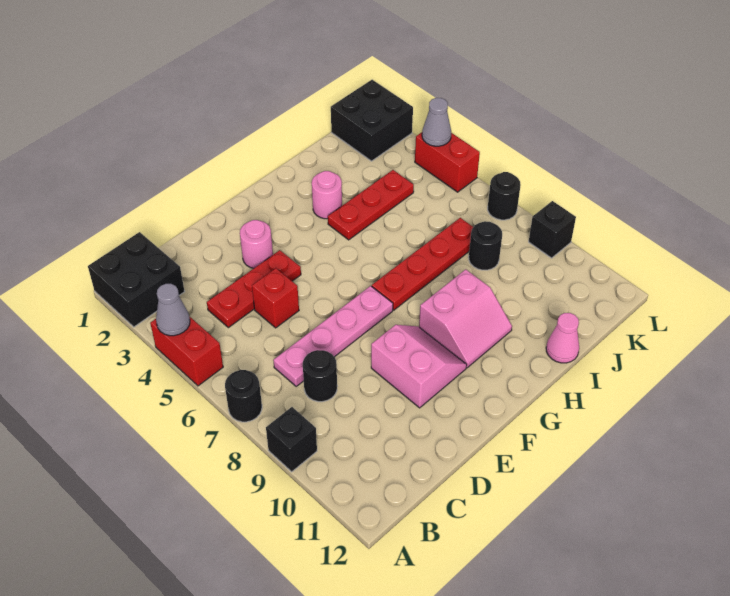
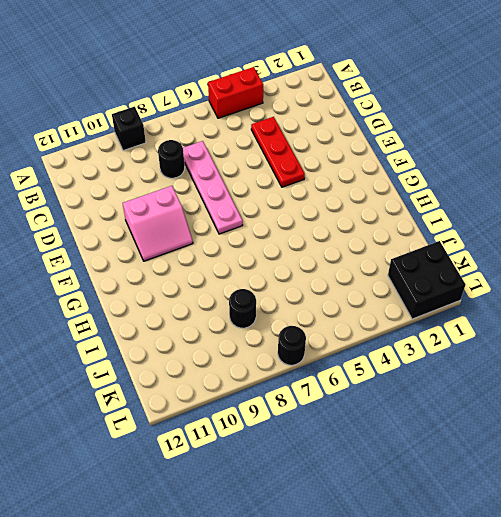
none -> black brick A1:B2 level 1
none -> black round brick A7 level 1
none -> red brick D5 level 1

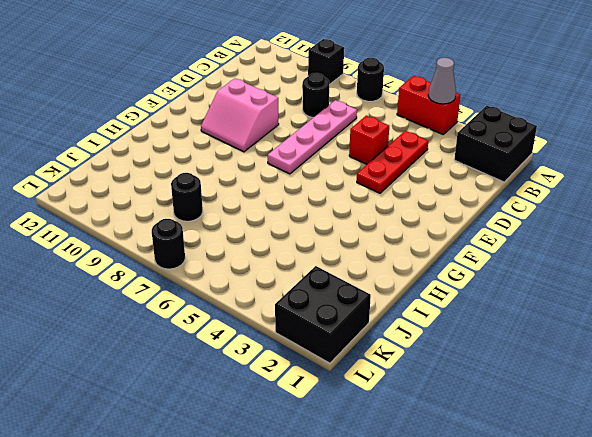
none -> pink round brick E3 level 1
none -> red plate G7:J7 level 1
none -> pink slope G9:H10 level 1 top 9

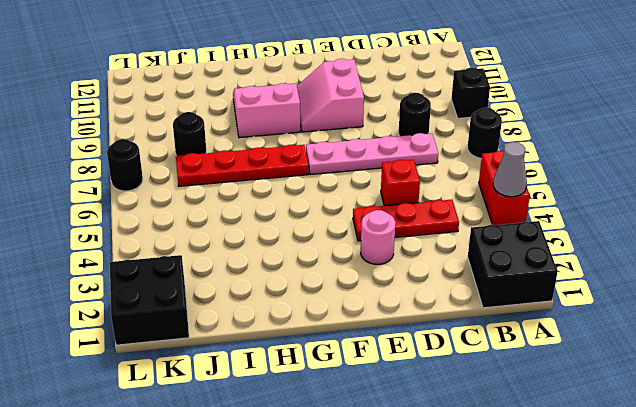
none -> pink round brick H3 level 1
none -> red plate H4:J4 level 1
none -> pink cone I12 level 1

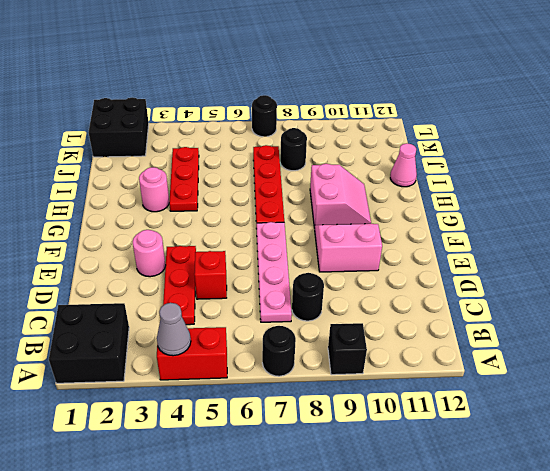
none -> red brick L4:L5 level 1
none -> black brick L9 level 1
none -> grey cone L4 level 2

